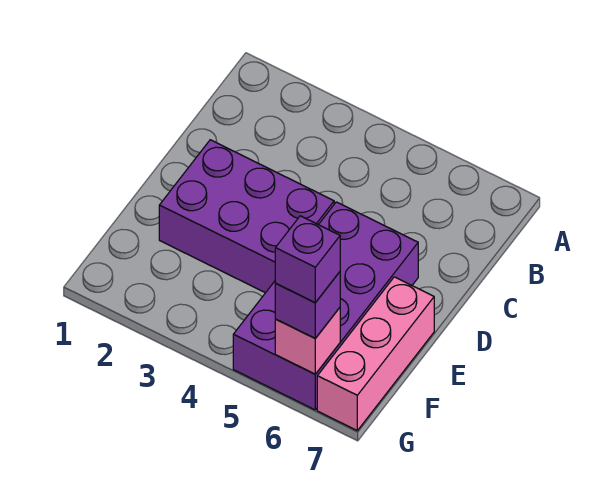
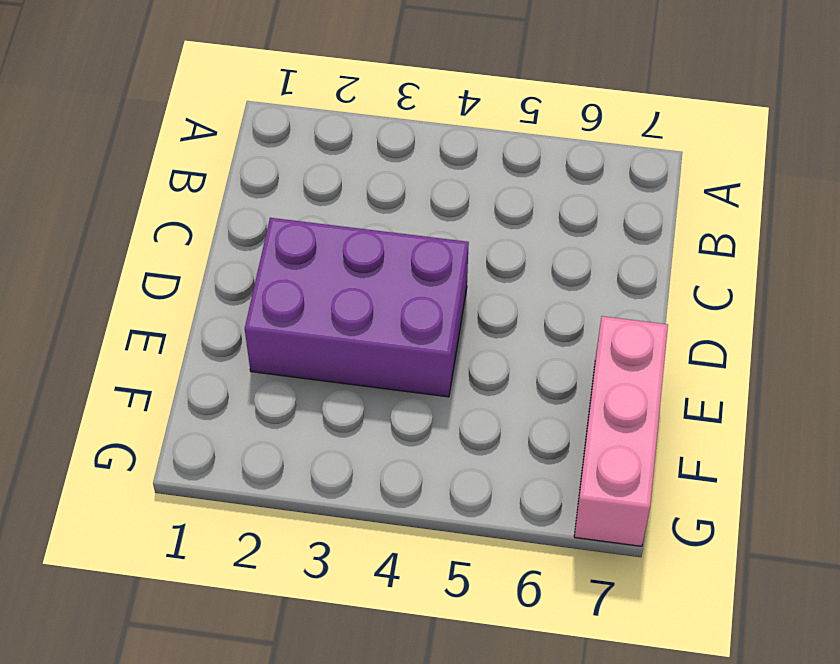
none -> purple brick D5:G6 level 1
none -> pink brick G6 level 2

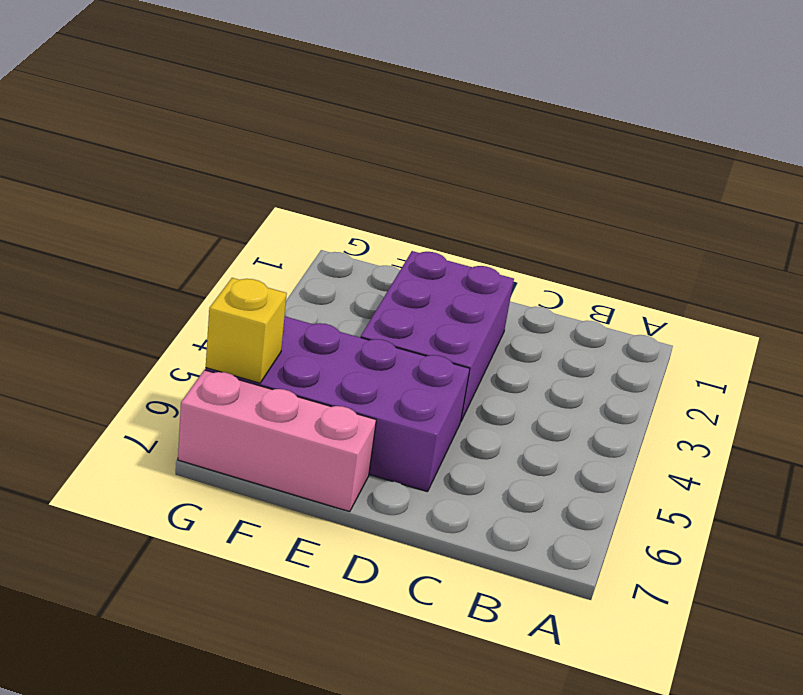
yellow brick G6 level 2 -> pink brick G6 level 2
none -> purple brick G6 level 3
none -> purple brick G6 level 4

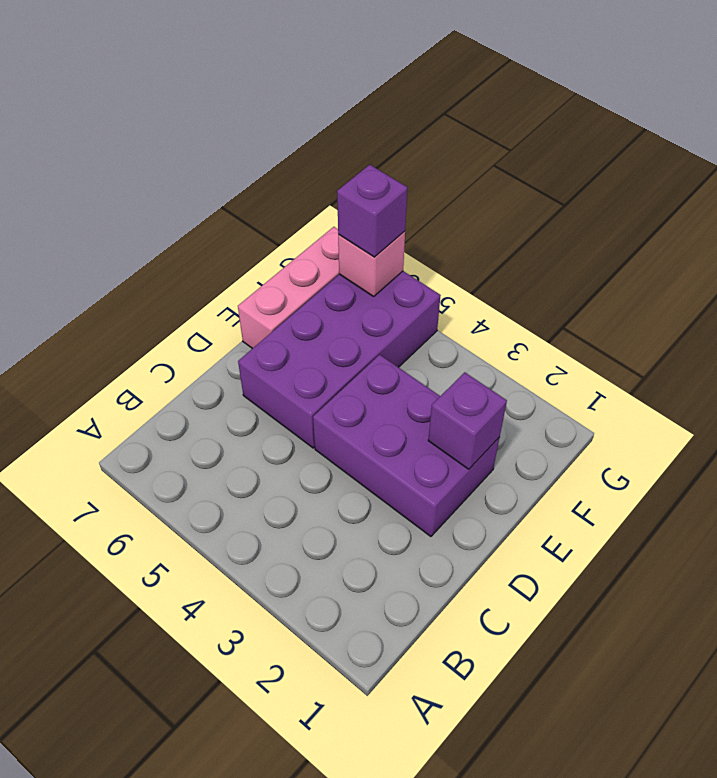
purple brick E2 level 2 -> purple brick G6 level 4

